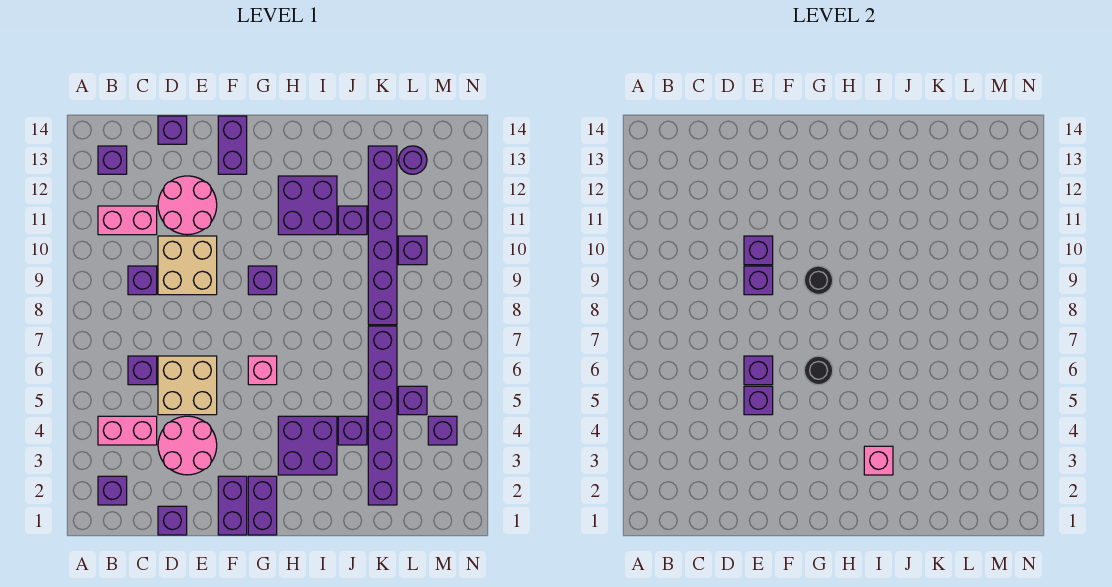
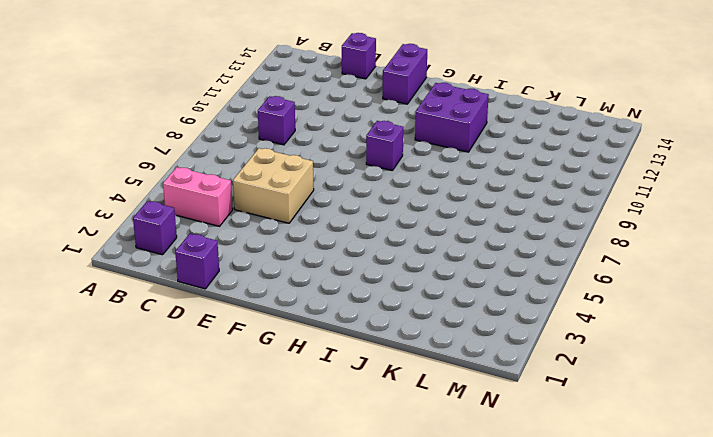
none -> pink brick B11:C11 level 1
none -> purple brick B13 level 1
none -> purple brick C6 level 1
none -> pink round brick D3:E4 level 1

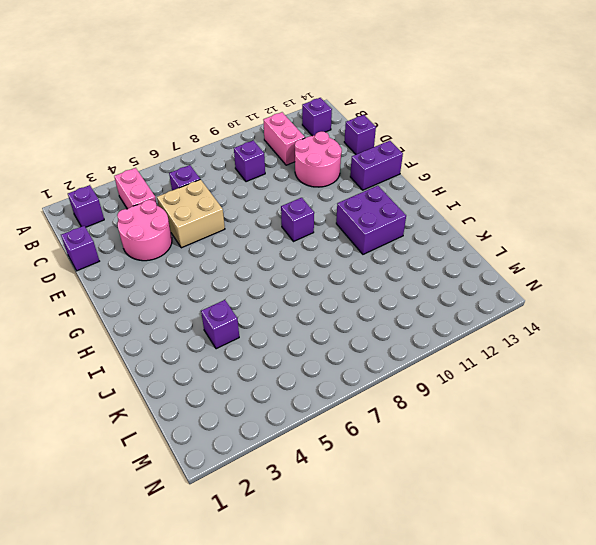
none -> tan brick D9:E10 level 1
none -> purple brick F1:F2 level 1
none -> purple brick G1:G2 level 1
none -> pink brick G6 level 1

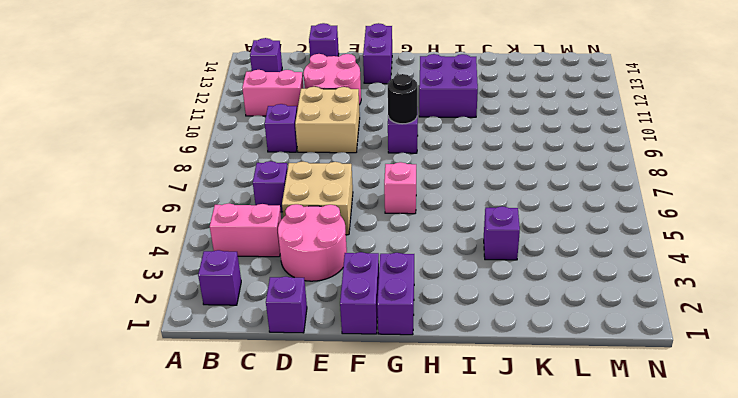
none -> purple brick H3:I4 level 1
none -> purple brick J11 level 1
none -> purple brick K2:K7 level 1
none -> purple brick K8:K13 level 1

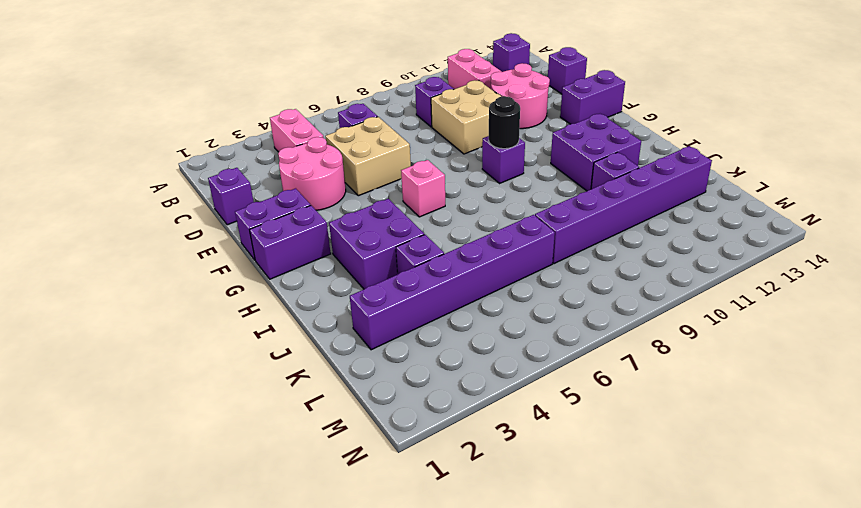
none -> purple brick B2 level 1
none -> purple brick L5 level 1
none -> purple brick L10 level 1
none -> purple round brick L13 level 1

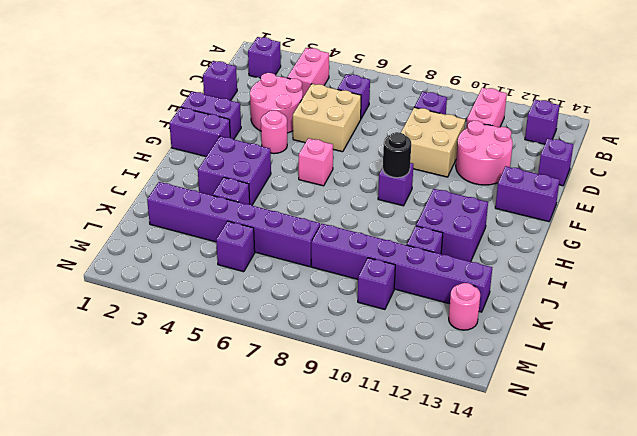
pink round brick F4 level 1 -> none
pink round brick L13 level 1 -> purple round brick L13 level 1
none -> purple brick M4 level 1
none -> purple brick E5 level 2
none -> purple brick E6 level 2
none -> purple brick E9 level 2

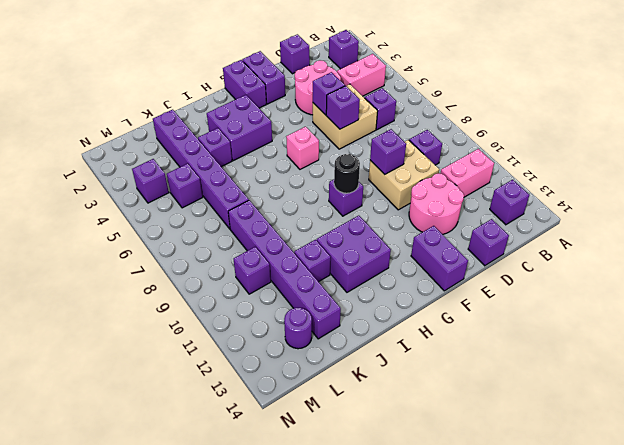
none -> purple brick E10 level 2
none -> black round brick G6 level 2
none -> pink brick I3 level 2

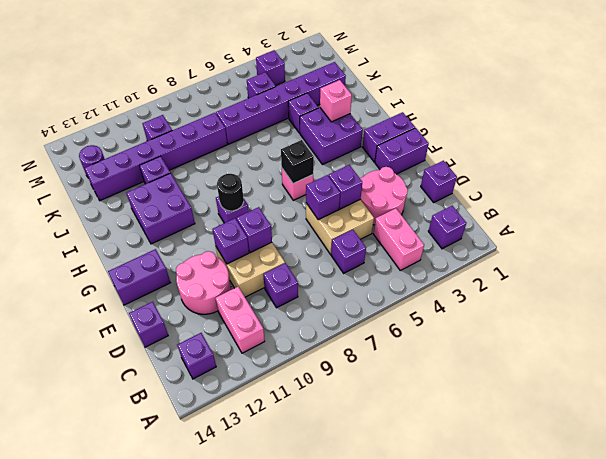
black brick G6 level 2 -> black round brick G6 level 2

